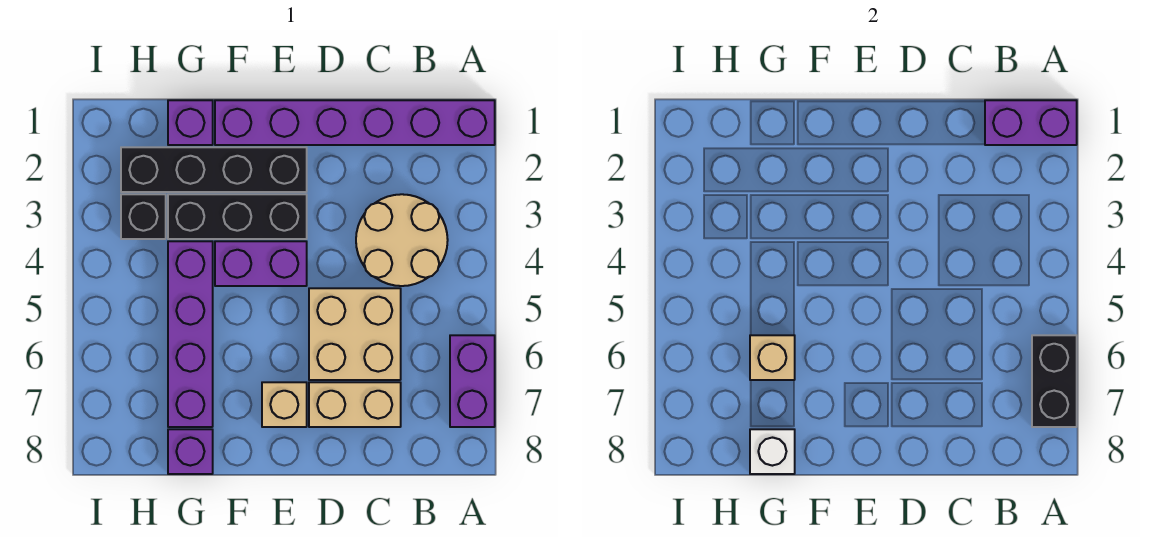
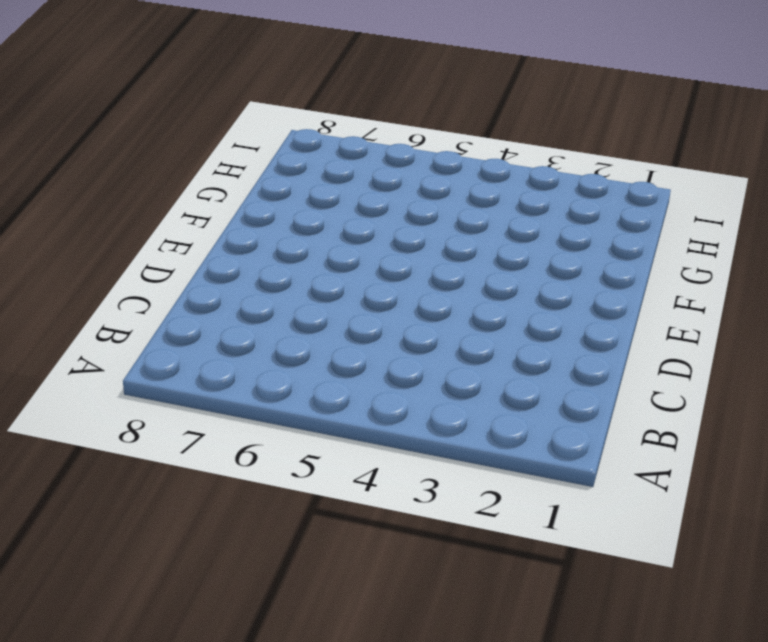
none -> purple brick A1:F1 level 1
none -> purple brick A6:A7 level 1
none -> tan round brick B3:C4 level 1

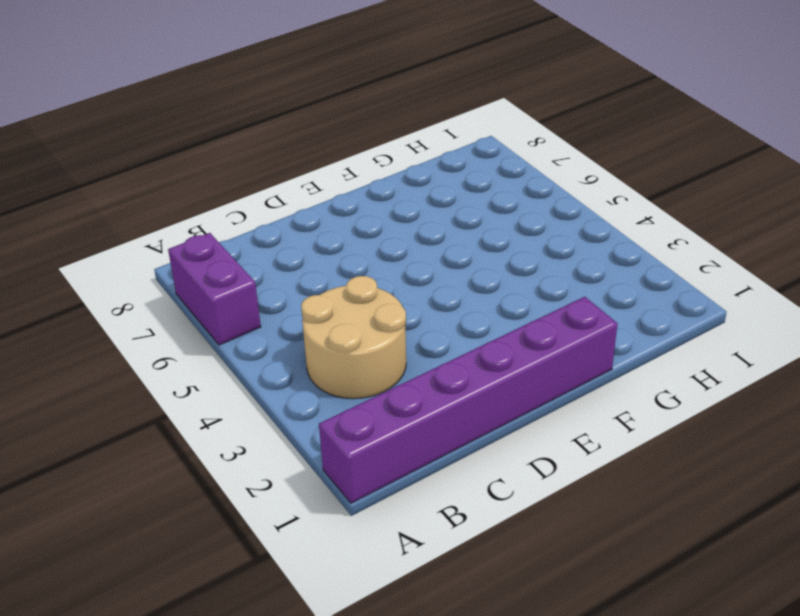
none -> tan brick C5:D6 level 1
none -> tan brick C7:D7 level 1
none -> black brick E2:H2 level 1

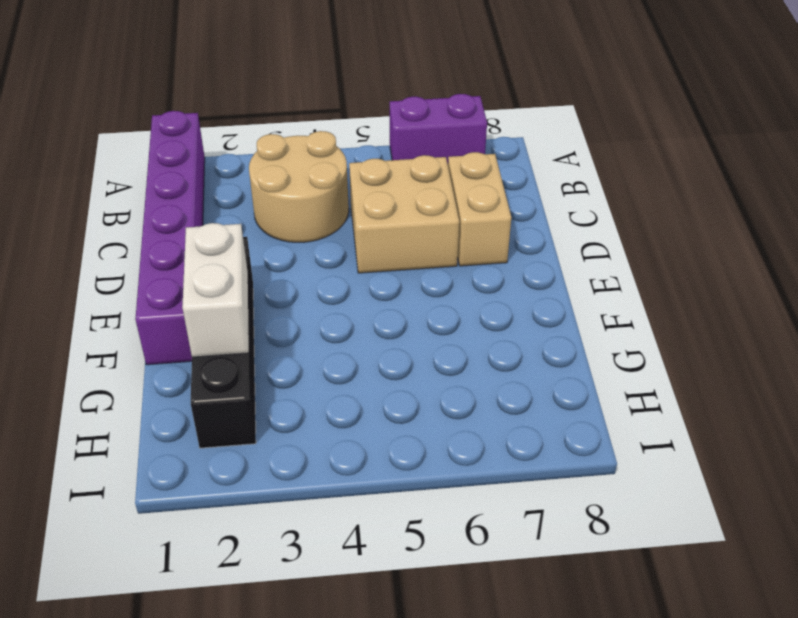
white brick F2:G2 level 2 -> none
none -> black brick E3:G3 level 1
none -> purple brick E4:F4 level 1
none -> tan brick E7 level 1

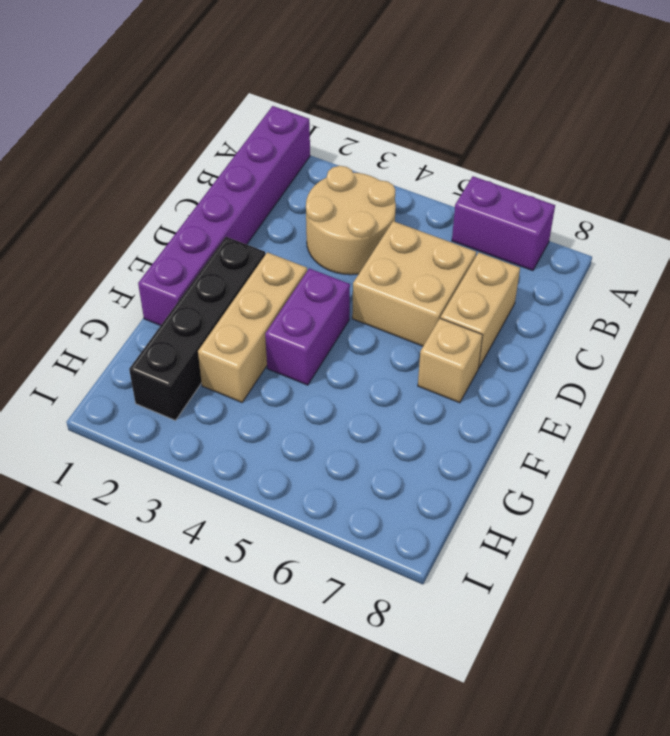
tan brick E3:G3 level 1 -> black brick E3:G3 level 1
none -> purple brick G1 level 1
none -> purple brick G4:G7 level 1
none -> purple brick G8 level 1

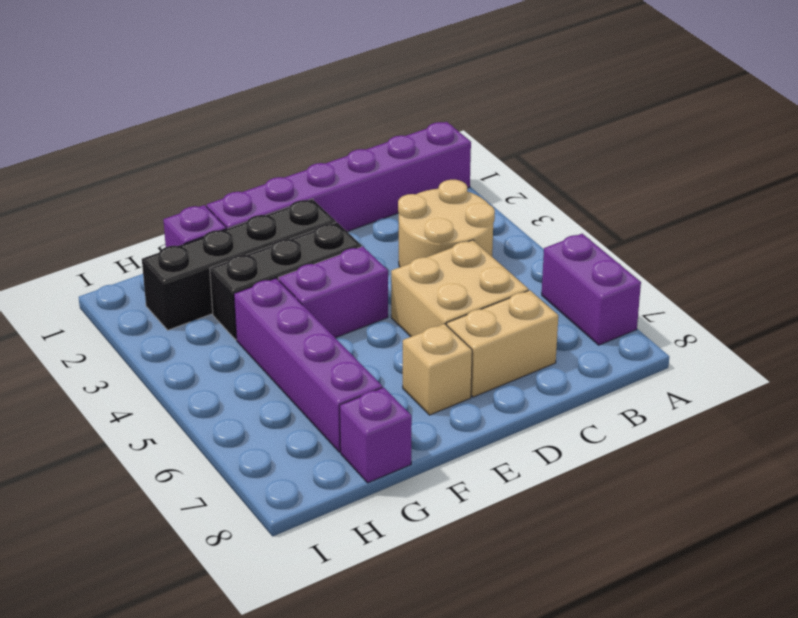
none -> black brick H3 level 1
none -> purple brick A1:B1 level 2
none -> black brick A6:A7 level 2

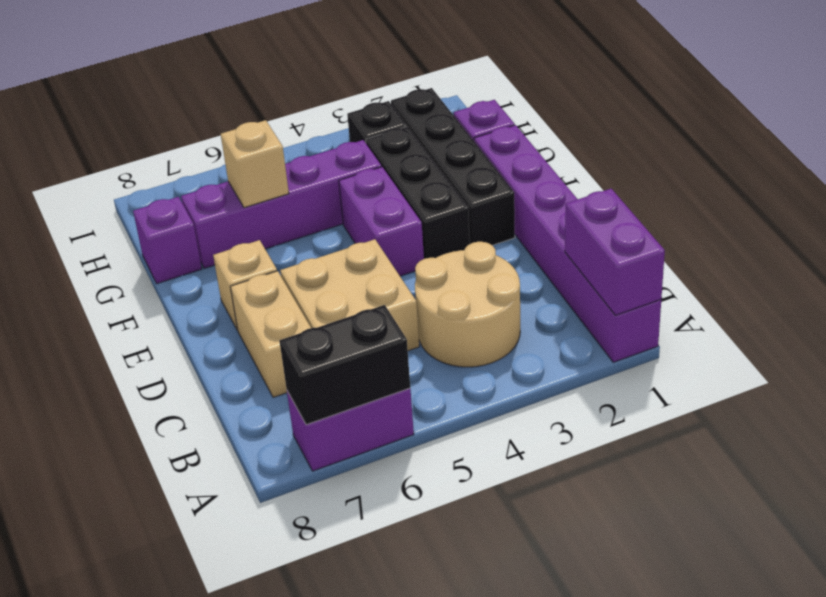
none -> white brick G8 level 2

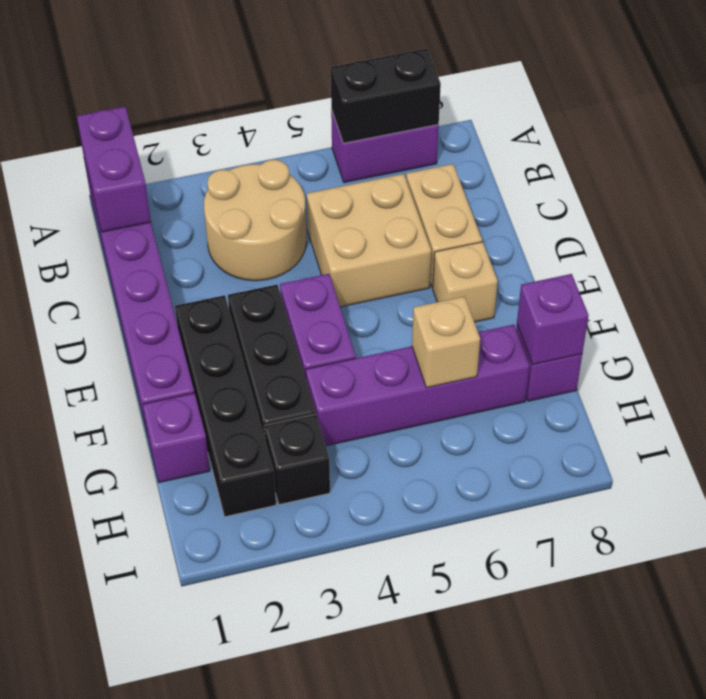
purple brick G8 level 2 -> white brick G8 level 2

